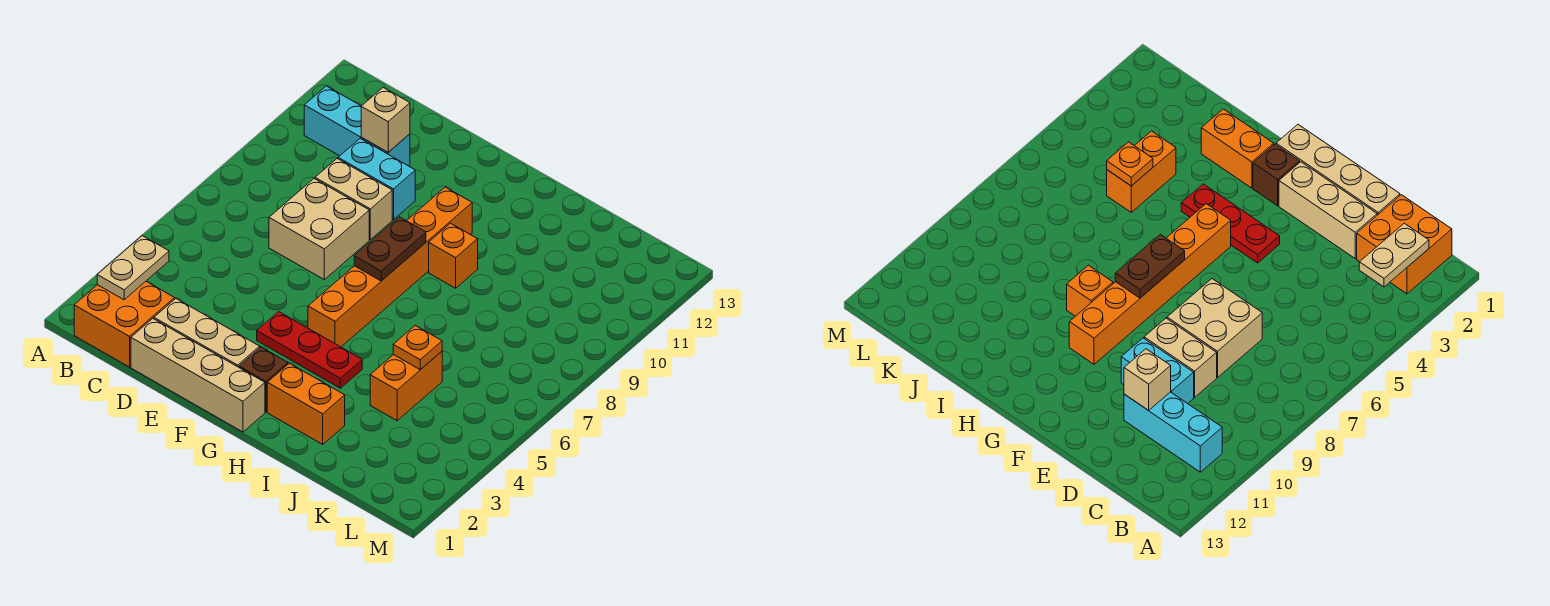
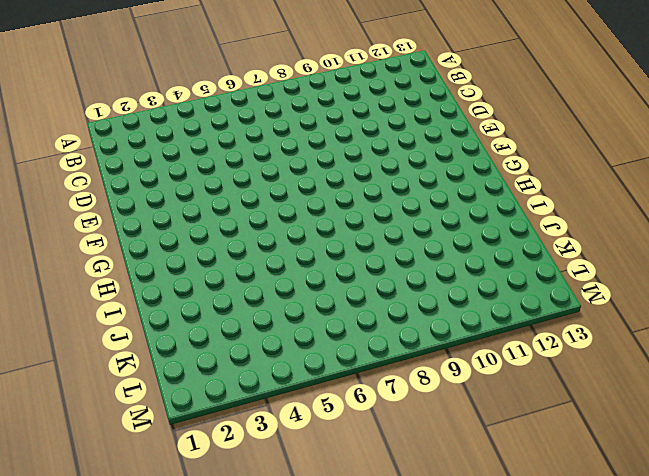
none -> orange brick B1:C2 level 1
none -> cyan brick B11:D11 level 1
none -> tan brick D1:G1 level 1

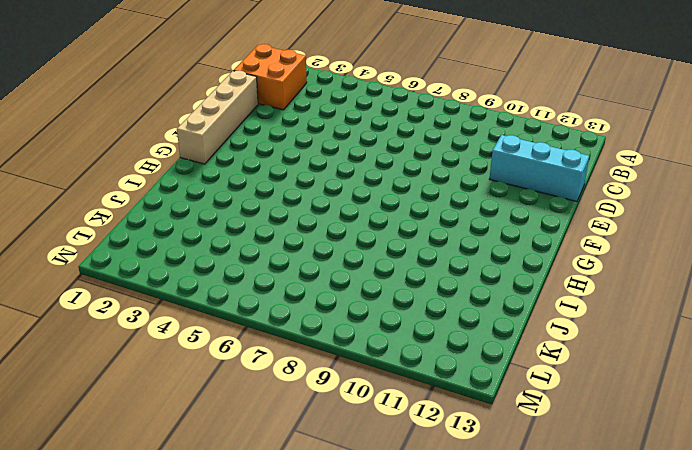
cyan brick D11:D13 level 1 -> cyan brick B11:D11 level 1
none -> tan brick D2:F2 level 1
none -> tan brick D7:E8 level 1
none -> tan brick D9:E9 level 1

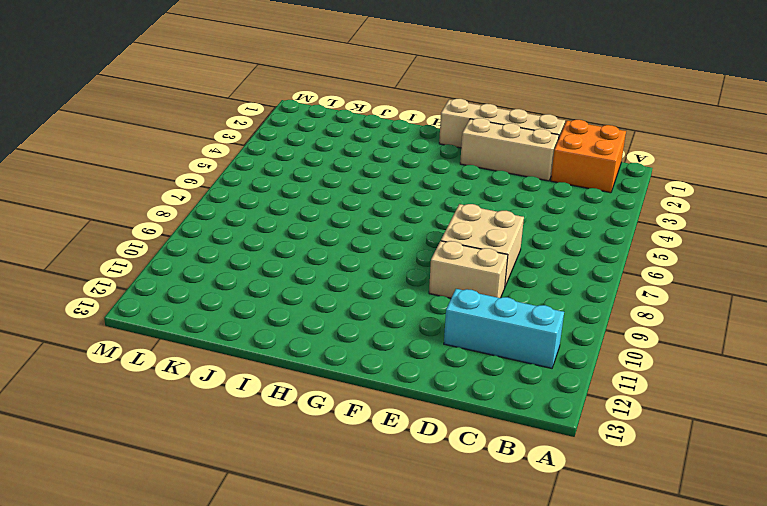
none -> cyan brick D10:E10 level 1
none -> red plate F4:H4 level 1
none -> brown brick G2 level 1

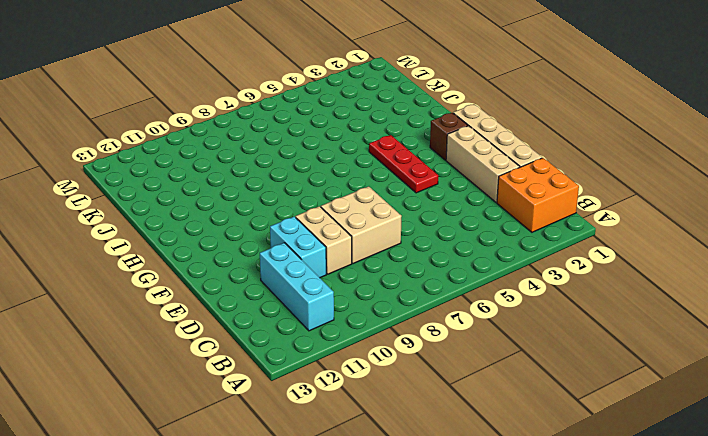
none -> orange brick G5:G10 level 1
none -> orange brick H2:I2 level 1
none -> orange brick H9 level 1

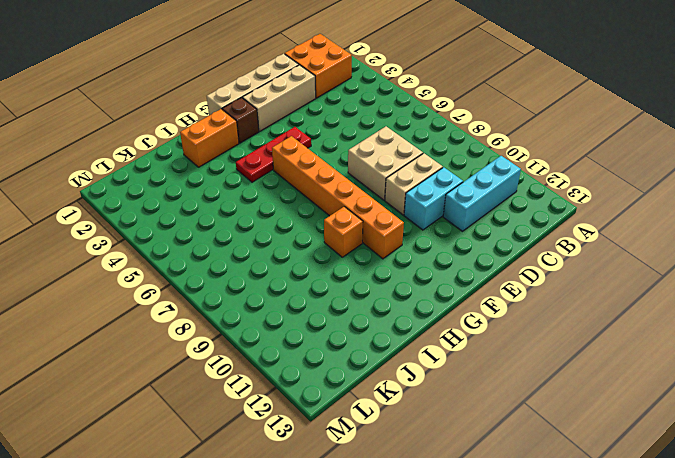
none -> orange brick J4:J5 level 1
none -> tan plate B2:B3 level 2
none -> tan brick D11 level 2

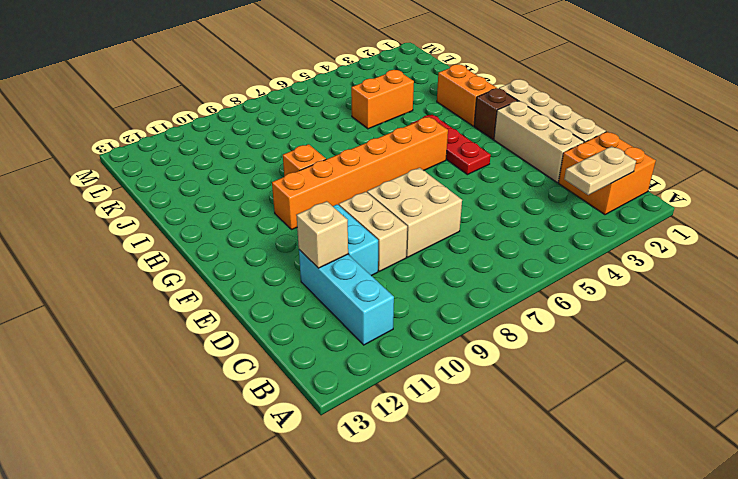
none -> brown plate G7:G8 level 2
none -> orange plate J5 level 2

